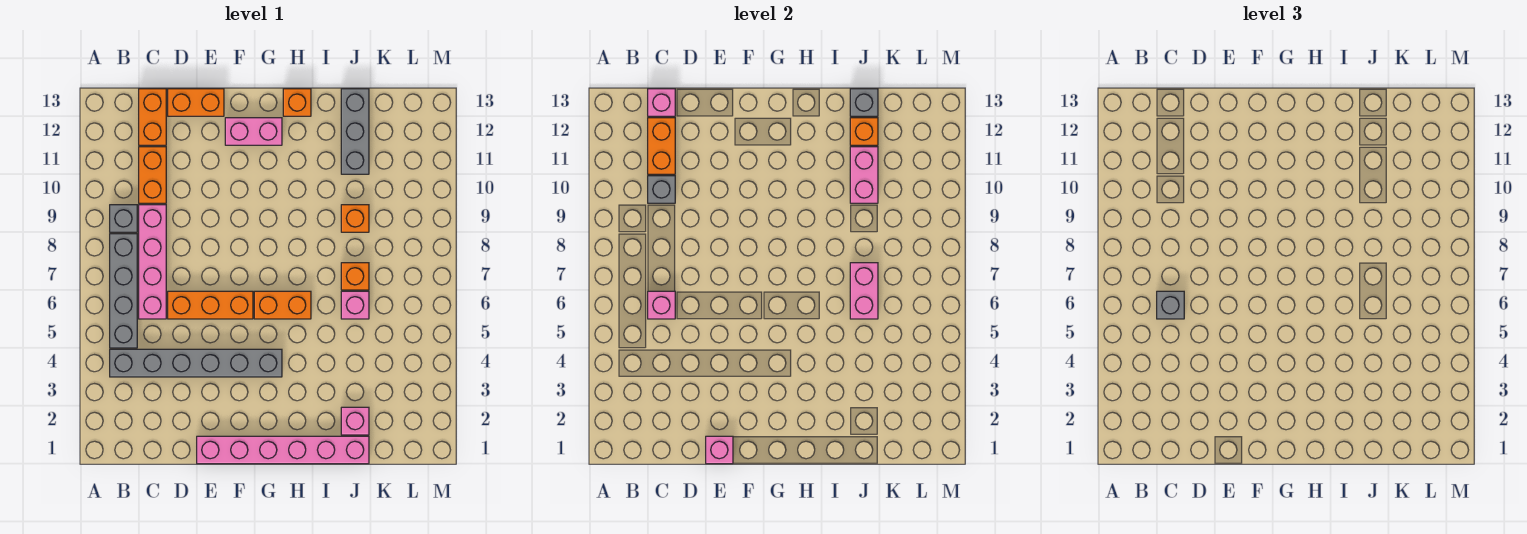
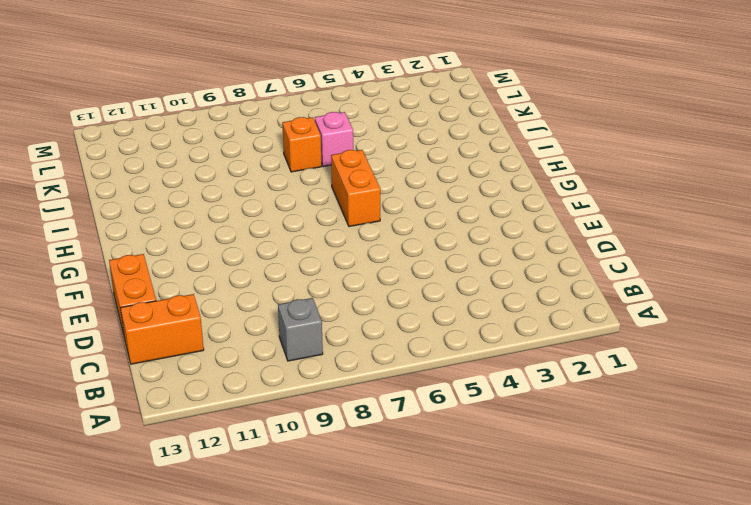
none -> grey brick B4:G4 level 1
none -> grey brick B5:B8 level 1
none -> pink brick C6:C9 level 1

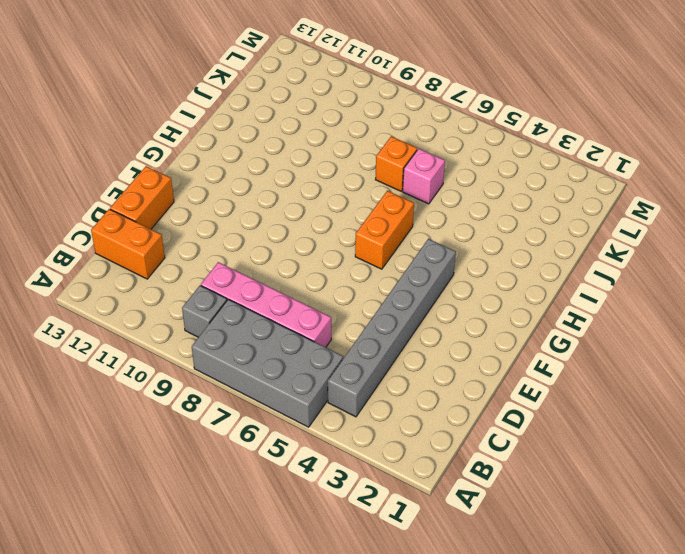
grey brick A5:B8 level 1 -> grey brick B5:B8 level 1
none -> orange brick C10:C11 level 1
none -> orange brick D6:F6 level 1
none -> pink brick E1:J1 level 1

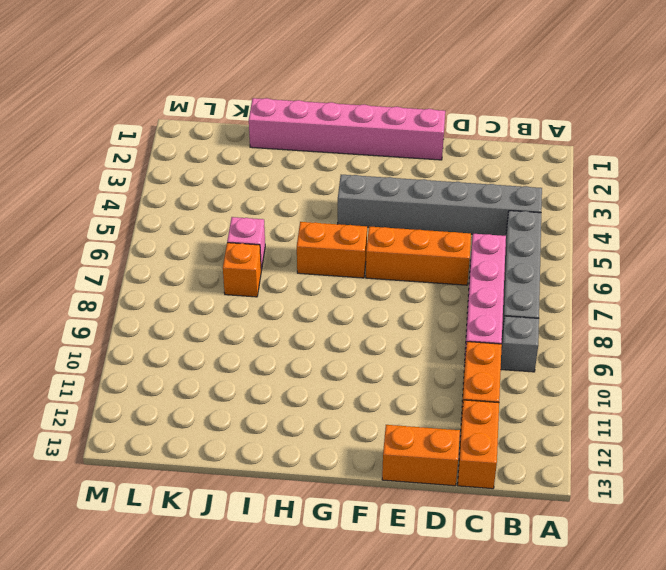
none -> pink brick F12:G12 level 1
none -> orange brick H13 level 1
none -> pink brick J2 level 1

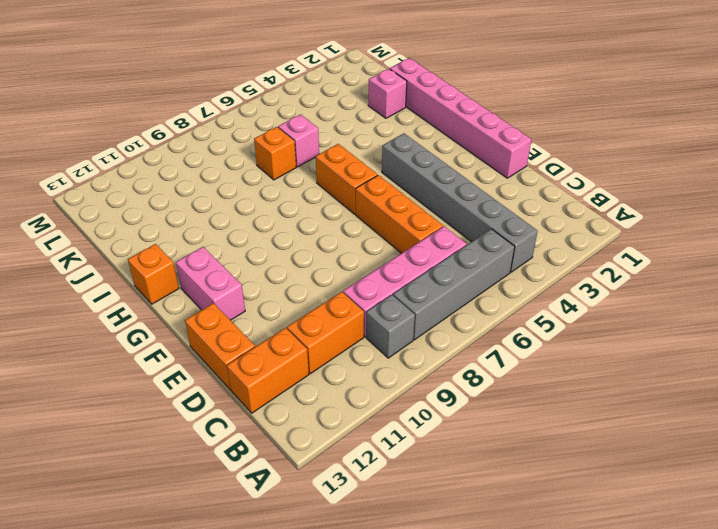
none -> orange brick J9 level 1
none -> grey brick J11:J13 level 1
none -> pink brick C6 level 2

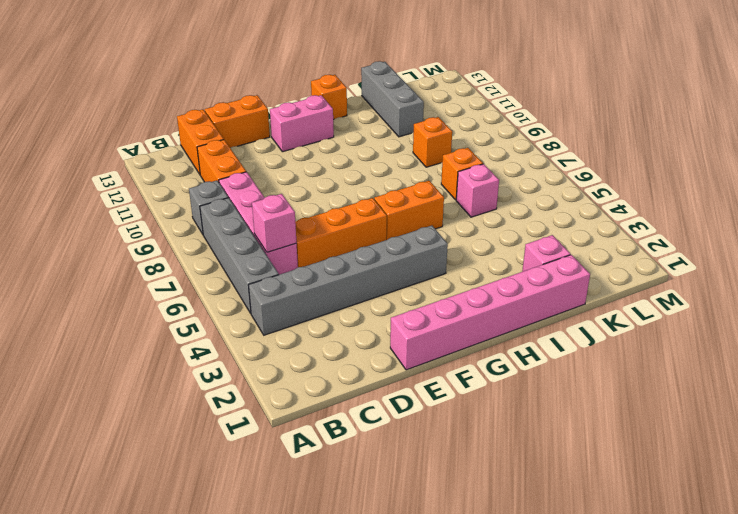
none -> grey brick C10 level 2
none -> orange brick C11:C12 level 2
none -> pink brick C13 level 2

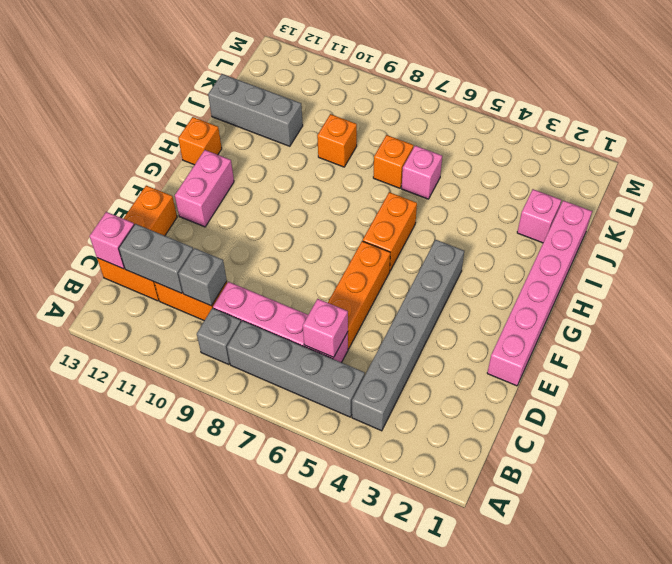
grey brick C11:C12 level 2 -> orange brick C11:C12 level 2
none -> pink brick E1 level 2
none -> pink brick J6:J7 level 2
none -> pink brick J10:J11 level 2

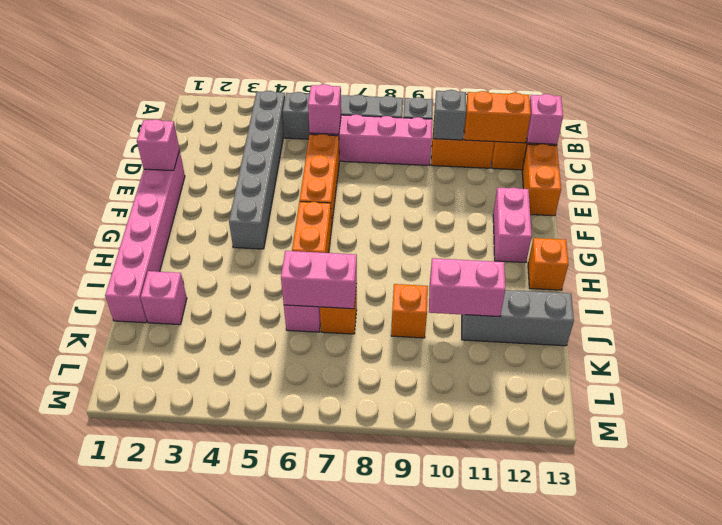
none -> orange brick J12 level 2
none -> grey brick J13 level 2
none -> grey brick C6 level 3

